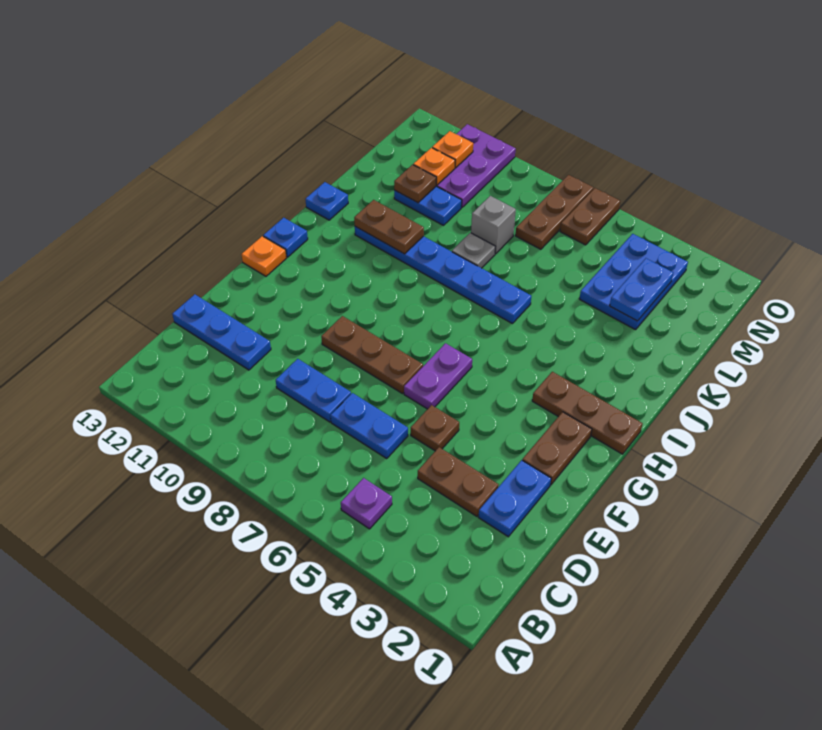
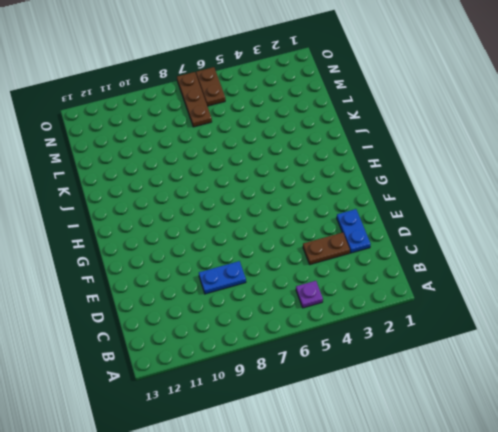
none -> blue plate D6:D7 level 1
none -> blue plate D11:D13 level 1
none -> brown plate E5 level 1

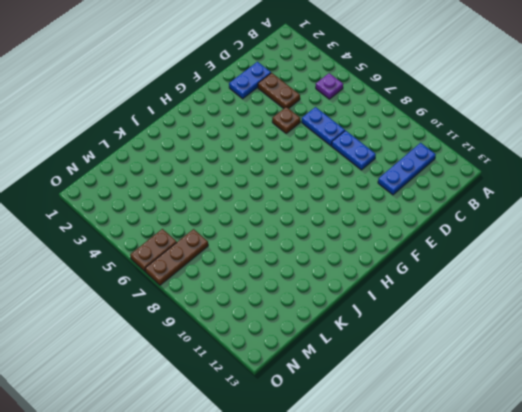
blue plate B11:D11 level 1 -> blue plate D11:D13 level 1
none -> brown plate F2:G2 level 1
none -> purple plate F6:G6 level 1
none -> brown plate F7:F9 level 1

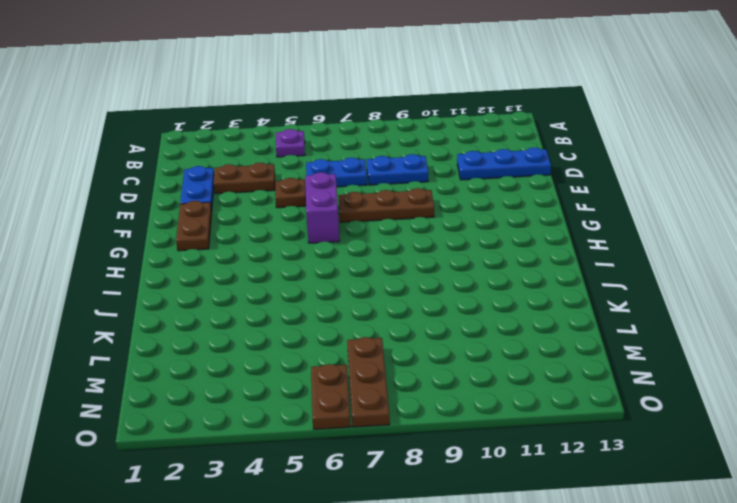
purple brick F6:G6 level 1 -> purple plate F6:G6 level 1
none -> orange plate G13 level 1
none -> brown plate H1:H3 level 1
none -> blue plate H13 level 1

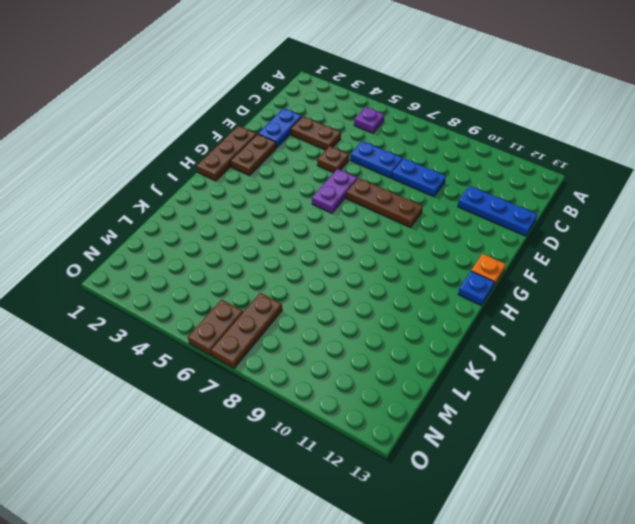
brown plate F1:H1 level 1 -> brown plate H1:H3 level 1
none -> blue plate J6:J11 level 1
none -> blue plate J13 level 1
none -> grey plate K8 level 1

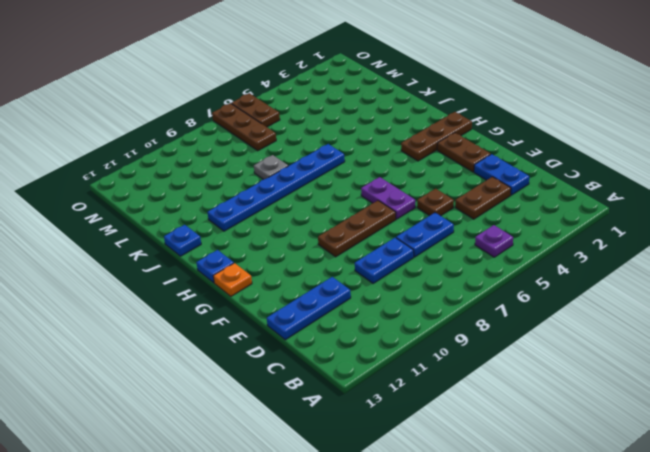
none -> blue plate L3:N4 level 1
none -> grey brick L8 level 1
none -> blue plate L10:L11 level 1

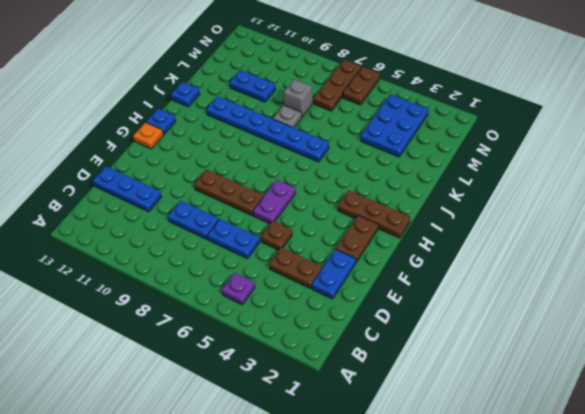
none -> purple plate M10:O11 level 1
none -> brown plate J10:J11 level 2
none -> blue plate L3:M3 level 2

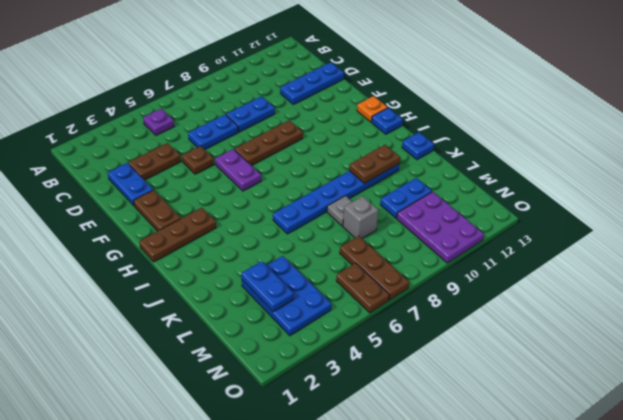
none -> brown plate L11 level 2
none -> orange plate M11 level 2
none -> orange plate N11 level 2

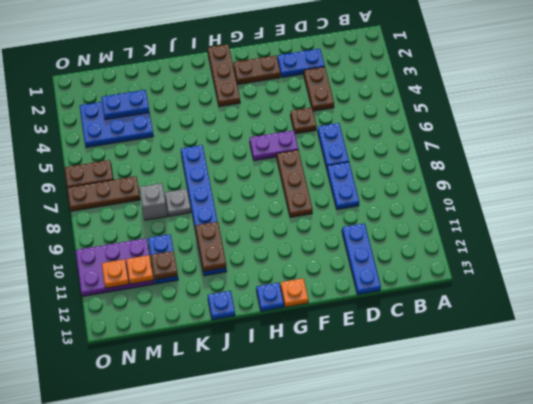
none -> purple plate B5 level 1

